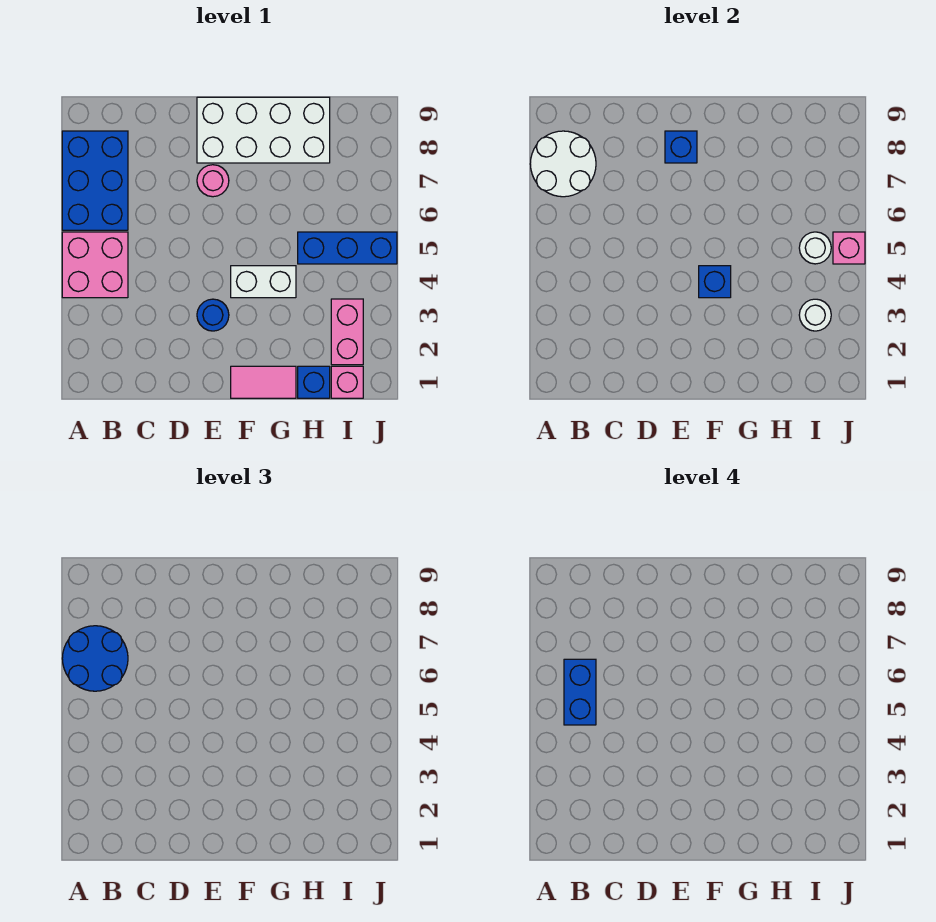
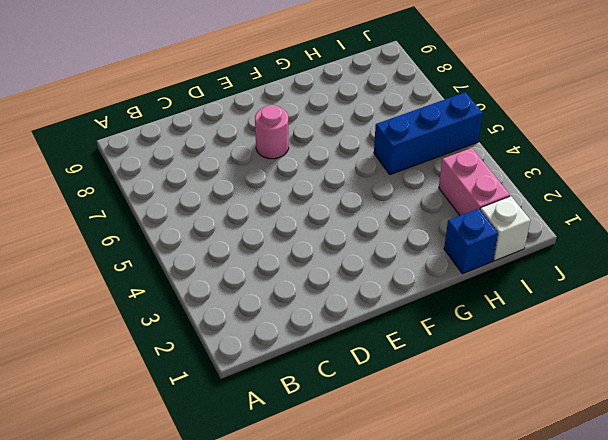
white brick I1 level 1 -> pink brick I1 level 1
none -> pink brick A4:B5 level 1
none -> blue brick A6:B8 level 1
none -> blue round brick E3 level 1

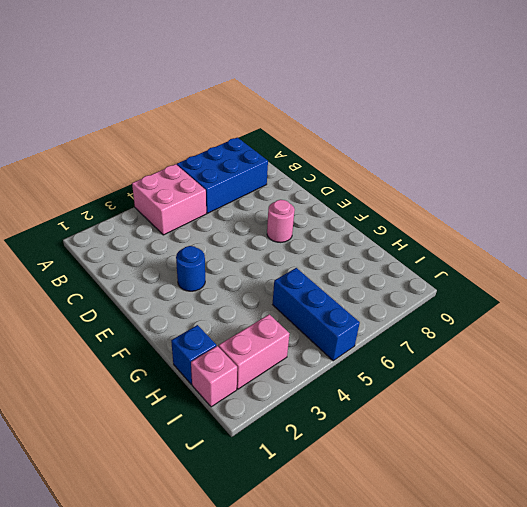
none -> white brick E8:H9 level 1
none -> pink tile F1:G1 level 1
none -> white brick F4:G4 level 1

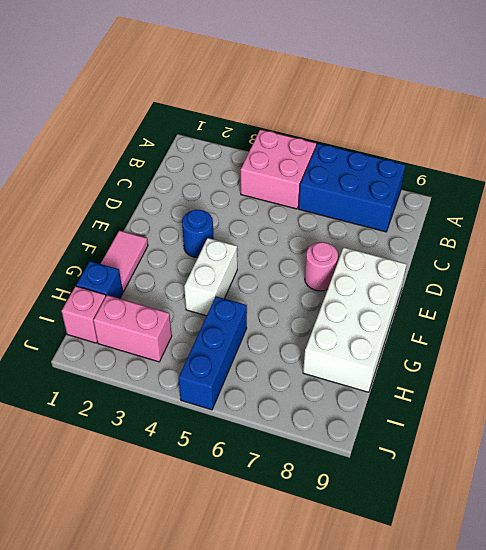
none -> white round brick A7:B8 level 2
none -> blue brick E8 level 2
none -> blue brick F4 level 2

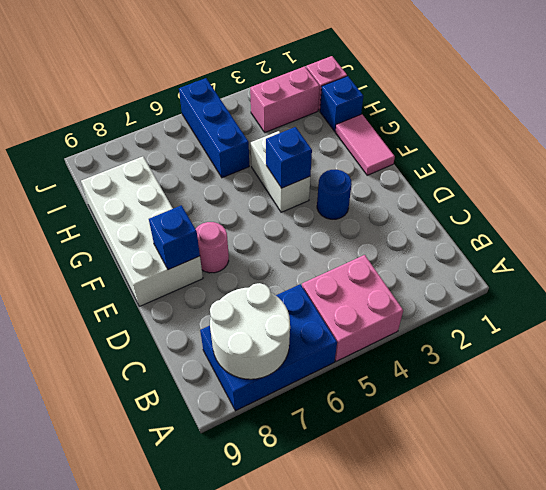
none -> white round brick I3 level 2
none -> white round brick I5 level 2
none -> pink brick J5 level 2

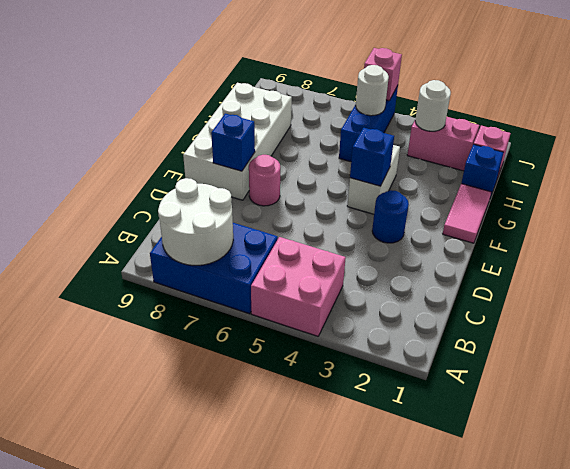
none -> blue round brick A6:B7 level 3
none -> blue brick B5:B6 level 4

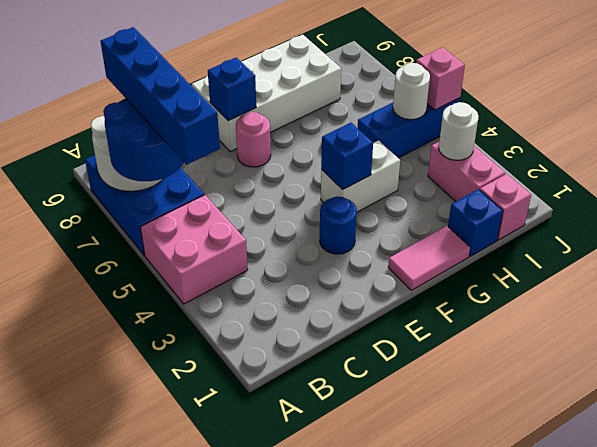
blue brick B5:B8 level 4 -> blue brick B5:B6 level 4

